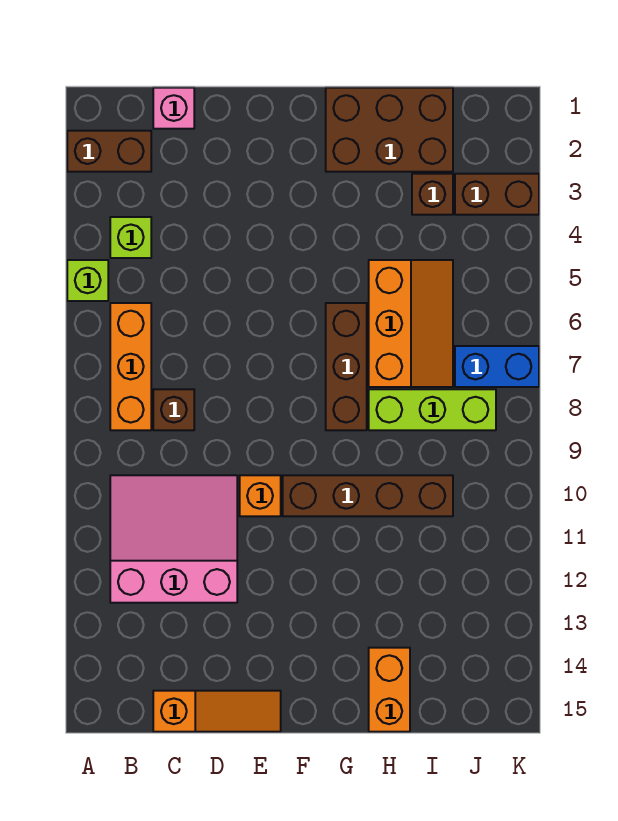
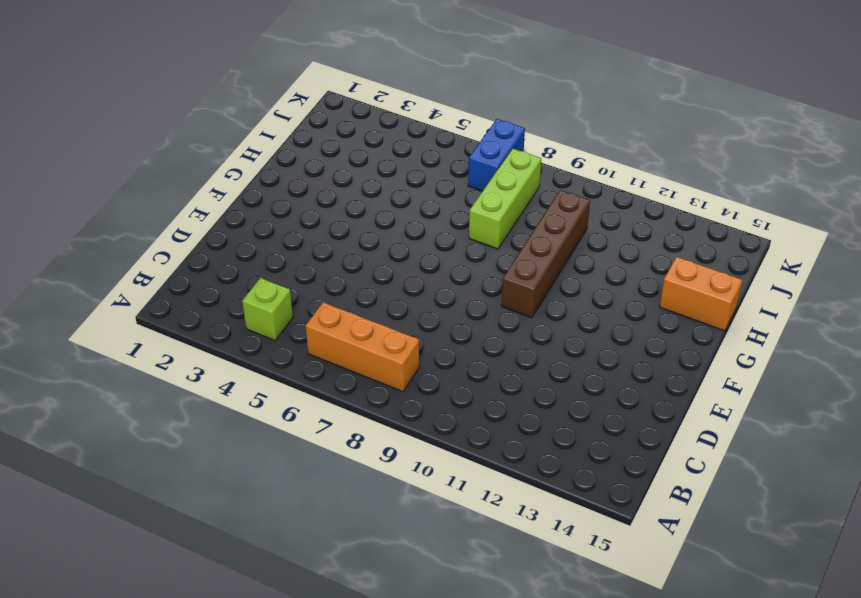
none -> brown brick A2:B2 level 1
none -> lime brick A5 level 1
none -> pink slope B10:D12 level 1 top 12

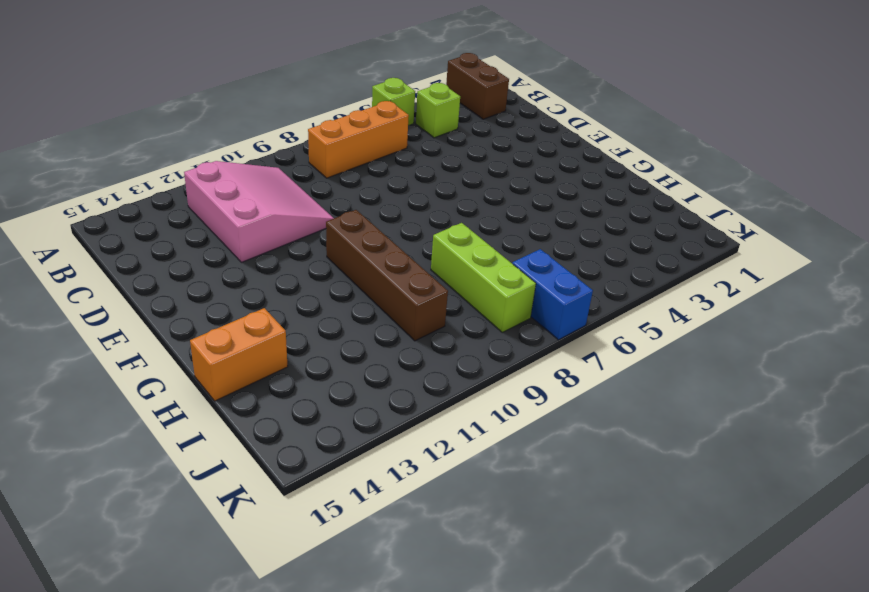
none -> pink brick C1 level 1
none -> brown brick C8 level 1
none -> orange slope C15:E15 level 1 top C

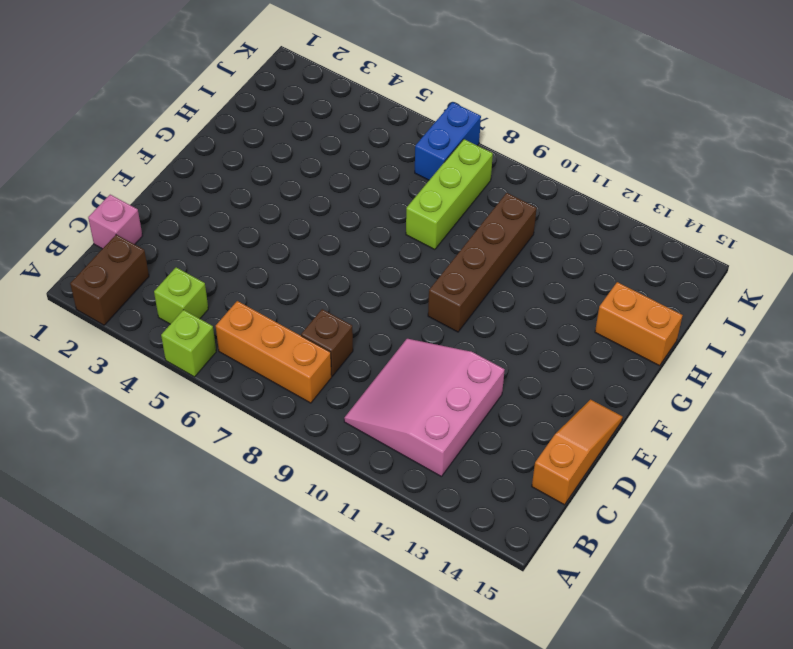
none -> orange brick E10 level 1
none -> brown brick G1:I2 level 1
none -> brown brick G6:G8 level 1

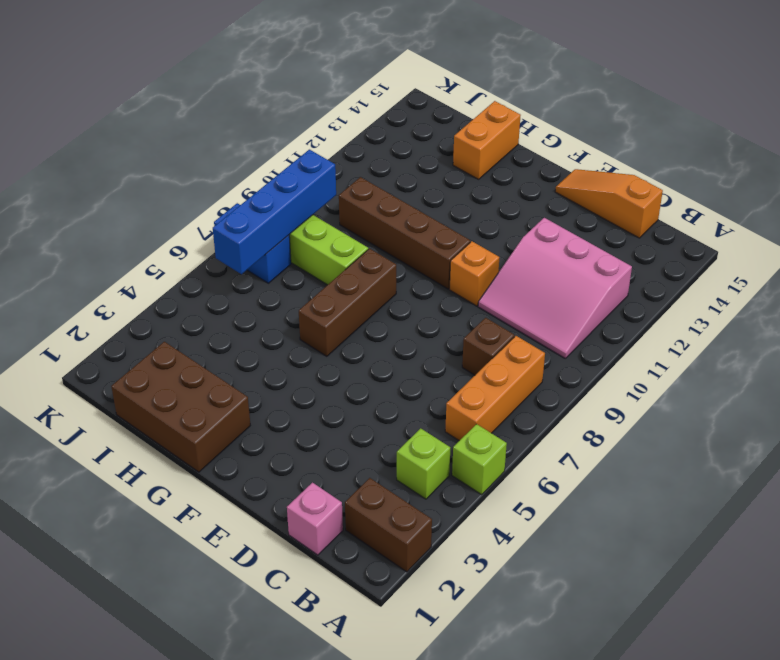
blue brick J6:J9 level 2 -> none
none -> orange slope H5:I7 level 1 top H
none -> brown brick I3 level 1
none -> brown brick J3:K3 level 1

